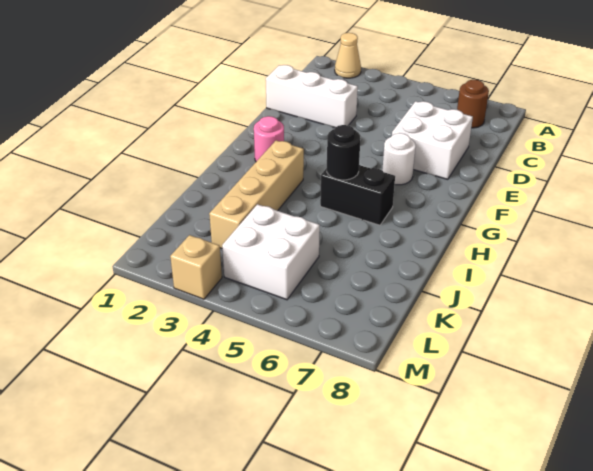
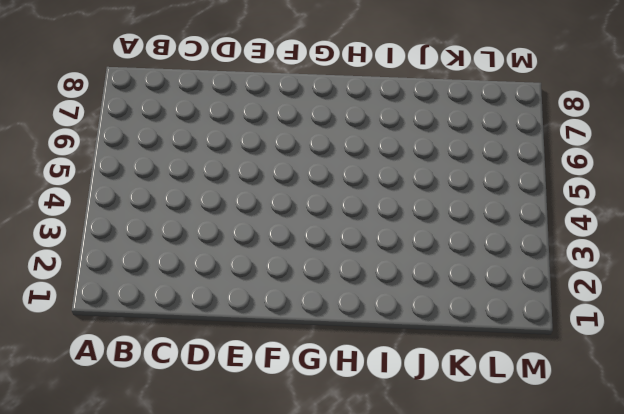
none -> tan cone A2 level 1
none -> brown round brick B7 level 1

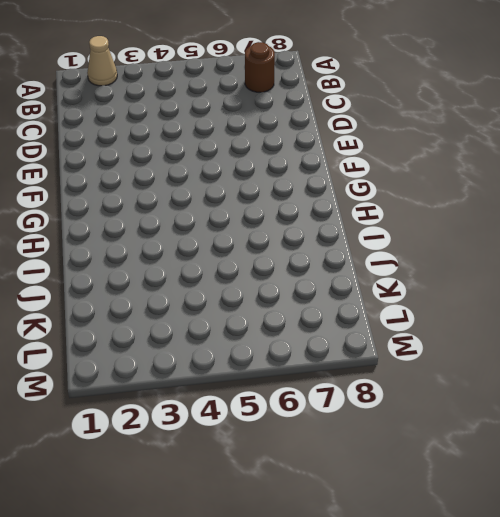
none -> white brick D1:D3 level 1
none -> white brick D6:E7 level 1

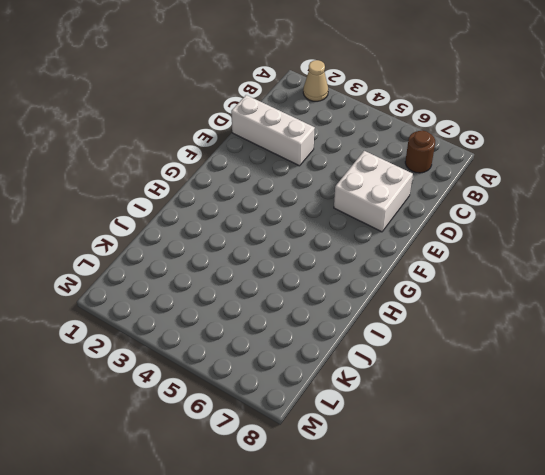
none -> white round brick F6 level 1
none -> pink round brick G2 level 1

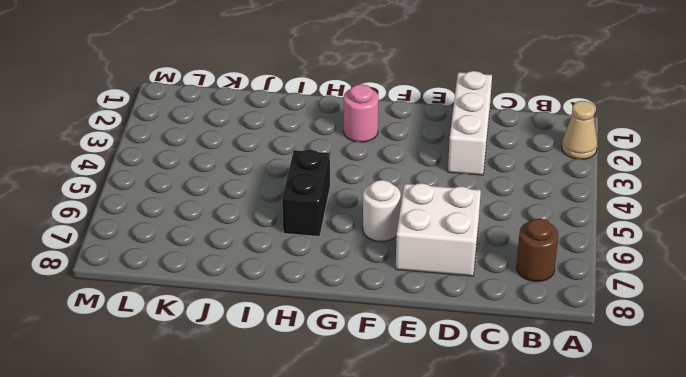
none -> tan brick H3:K3 level 1
none -> white brick K4:L5 level 1

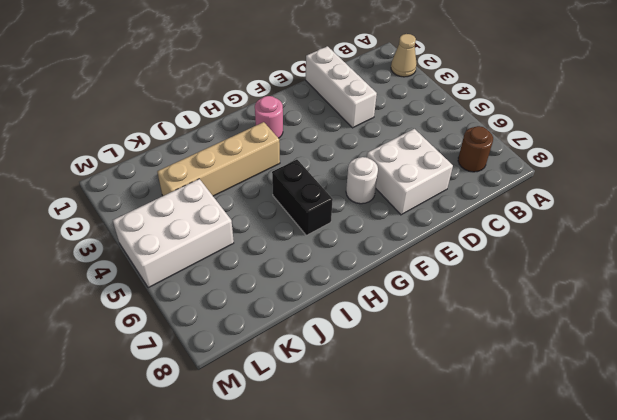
white brick K4:M5 level 1 -> white brick K4:L5 level 1
none -> tan brick M3 level 1
none -> black round brick H5 level 2

